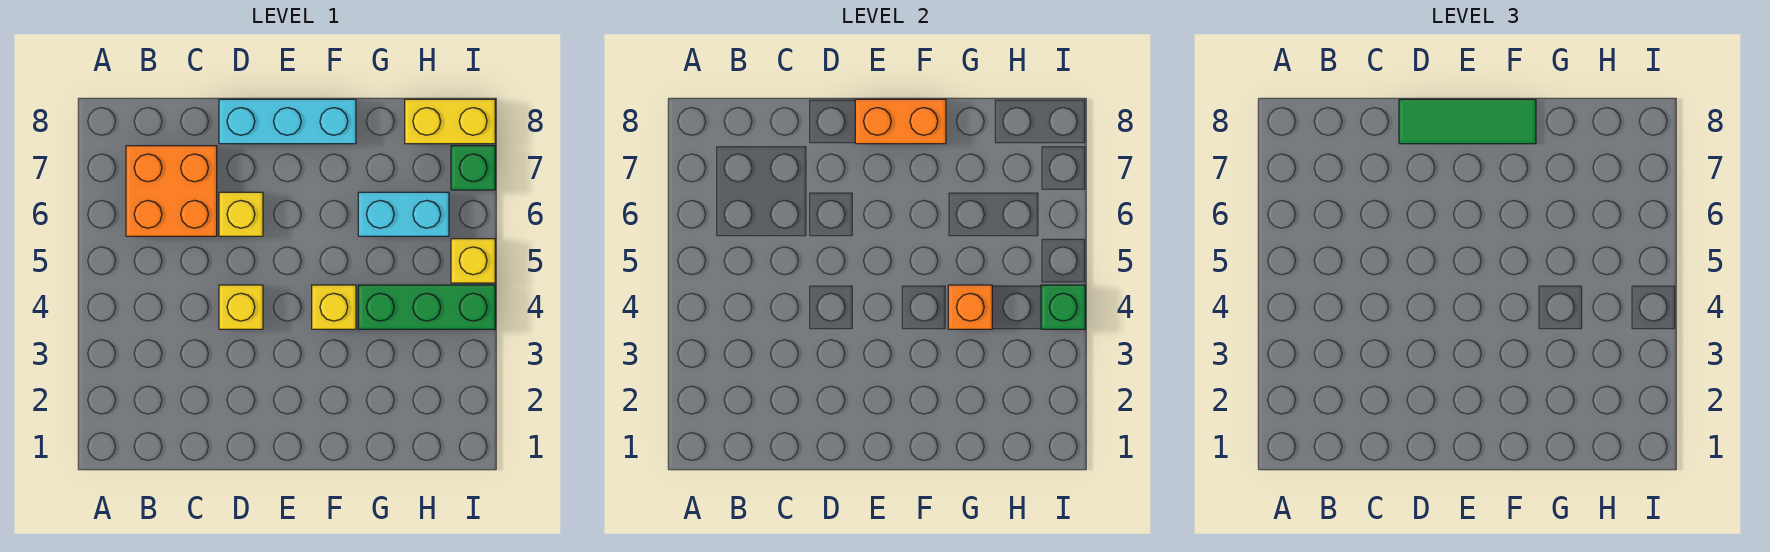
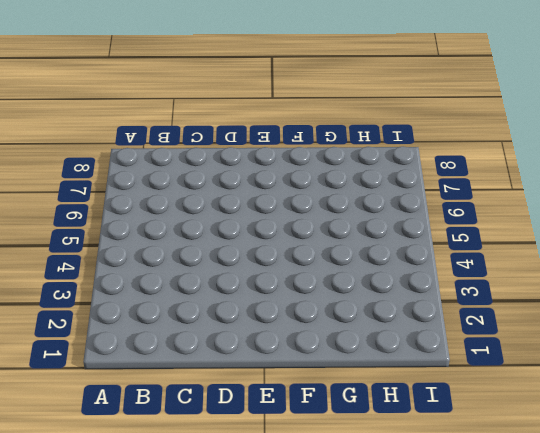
none -> orange brick B6:C7 level 1
none -> yellow brick D4 level 1
none -> yellow brick D6 level 1

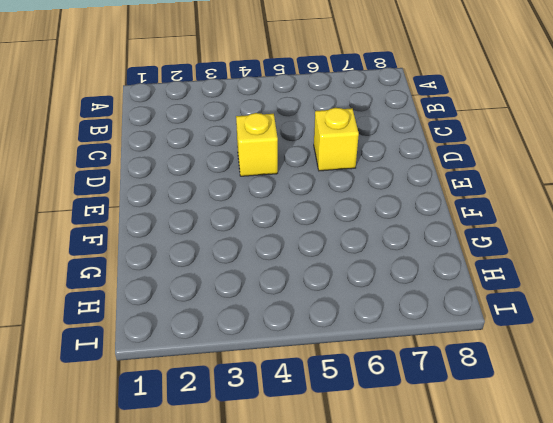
none -> orange brick B6:C7 level 1
none -> cyan brick D8:F8 level 1
none -> yellow brick F4 level 1

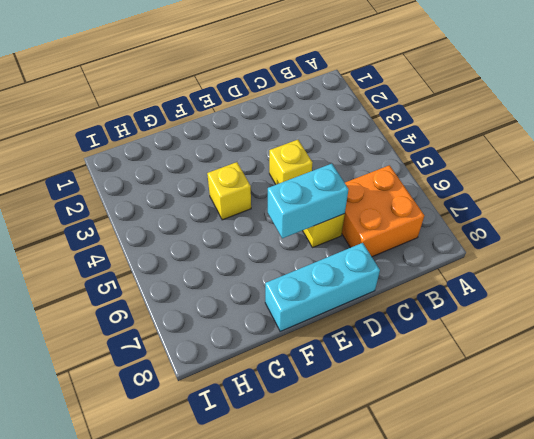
cyan brick D6:E6 level 2 -> cyan brick G6:H6 level 1
none -> green brick G4:I4 level 1
none -> yellow brick H8:I8 level 1
none -> yellow brick I5 level 1

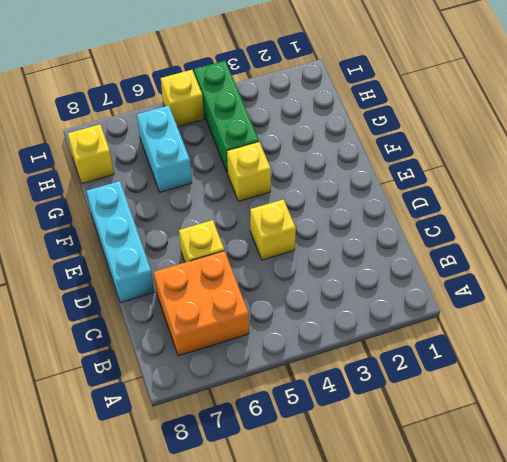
yellow brick H8 level 1 -> yellow brick H8:I8 level 1
none -> green brick I7 level 1
none -> orange brick E8:F8 level 2
none -> orange brick G4 level 2

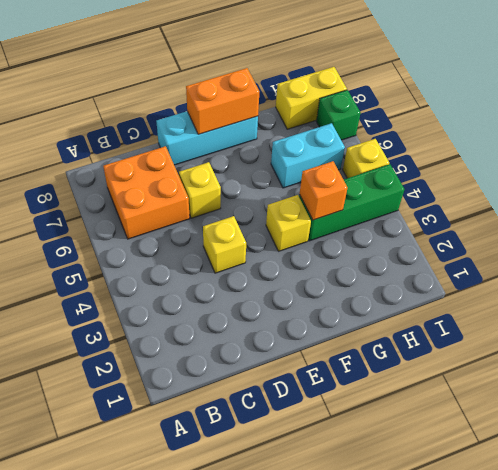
none -> green brick I4 level 2
none -> green tile D8:F8 level 3

